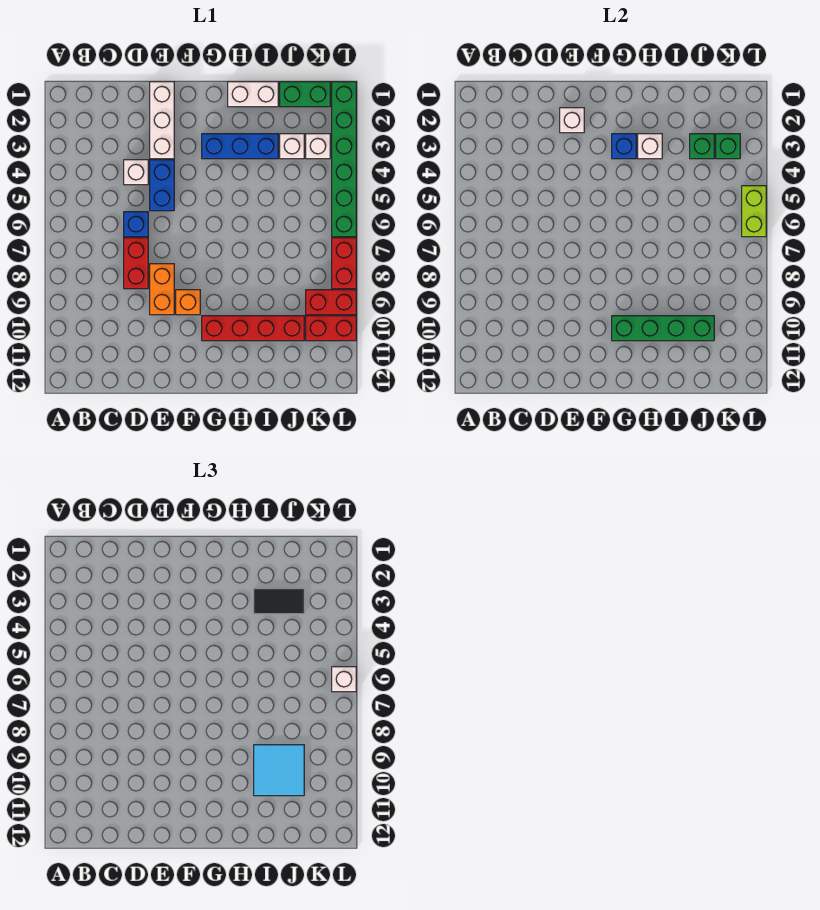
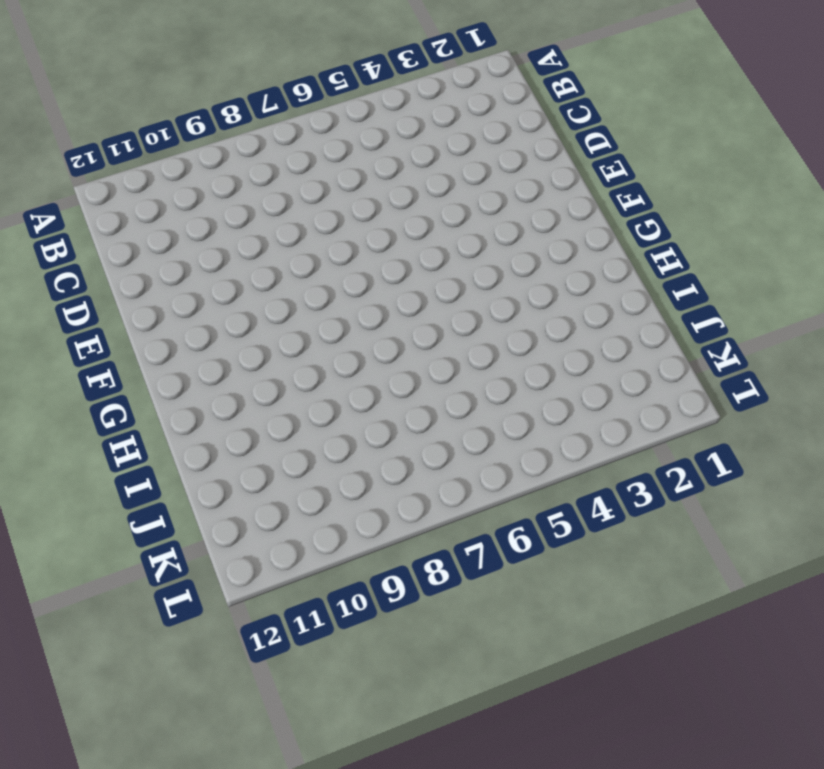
none -> white brick D4 level 1
none -> blue brick D6 level 1
none -> red brick D7:D8 level 1

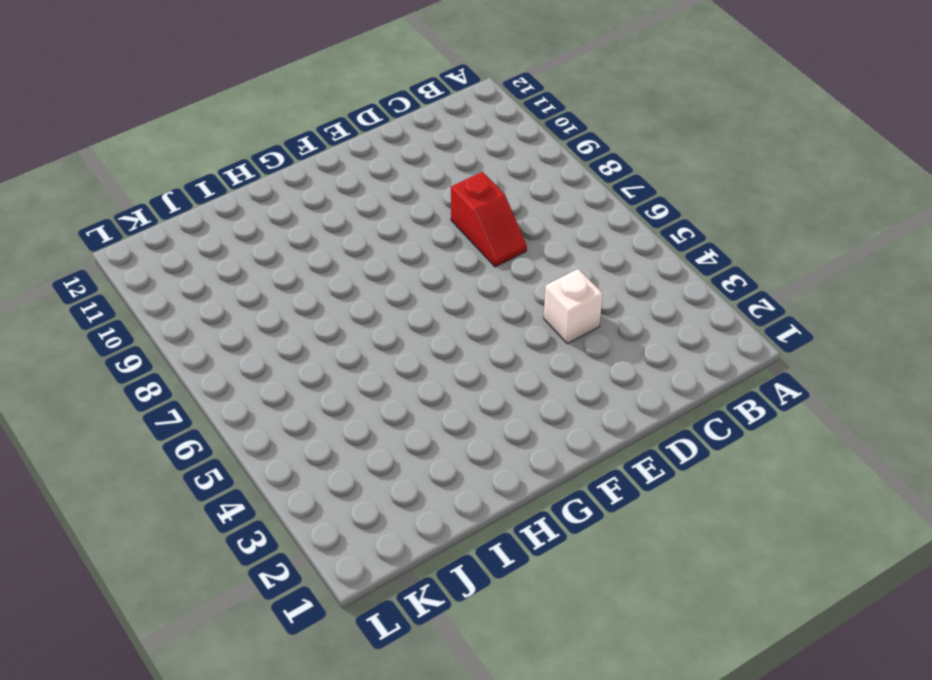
red slope D7:D8 level 1 top 8 -> red brick D7:D8 level 1
none -> blue brick D6 level 1
none -> white brick E1:E3 level 1
none -> blue brick E4:E5 level 1

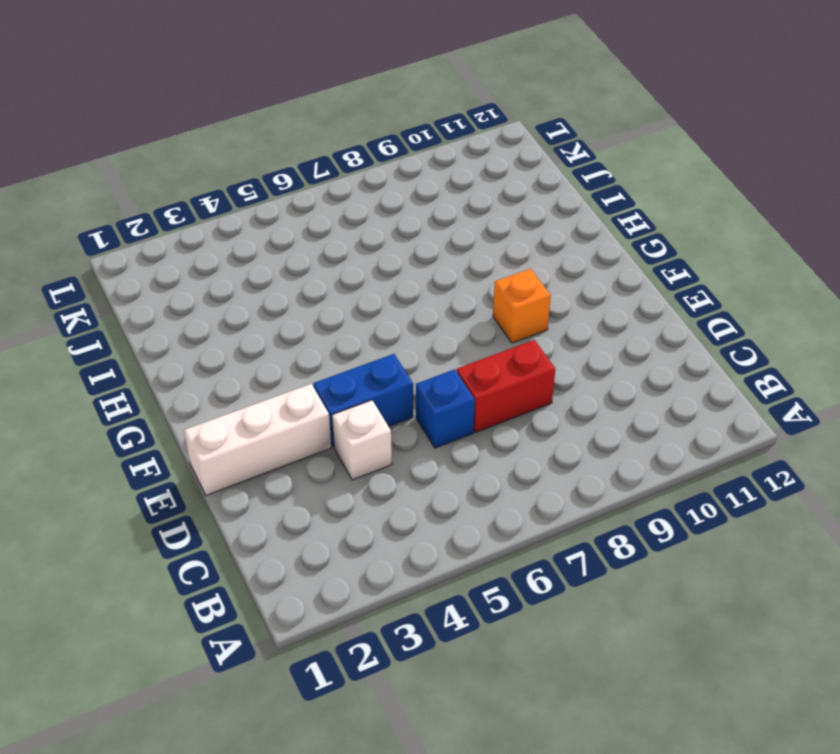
none -> orange brick E8:E9 level 1
none -> blue brick G3:I3 level 1
none -> red brick G10:J10 level 1

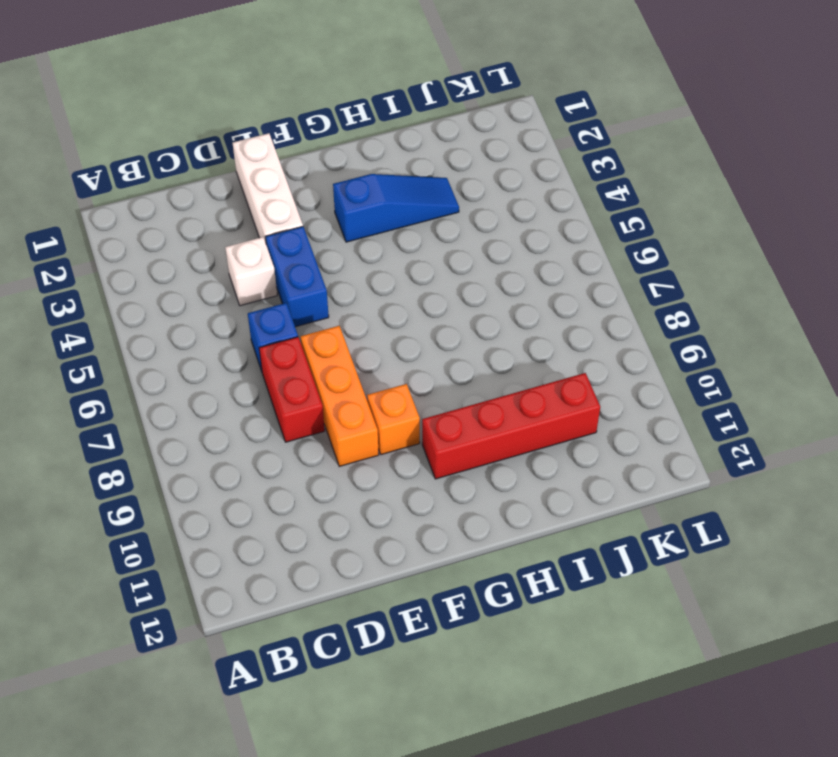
orange brick E7:E9 level 1 -> orange brick E8:E9 level 1
blue slope G3:I3 level 1 top G -> blue brick G3:I3 level 1
none -> white brick H1:I1 level 1
none -> green brick J1:K1 level 1
none -> white brick J3 level 1

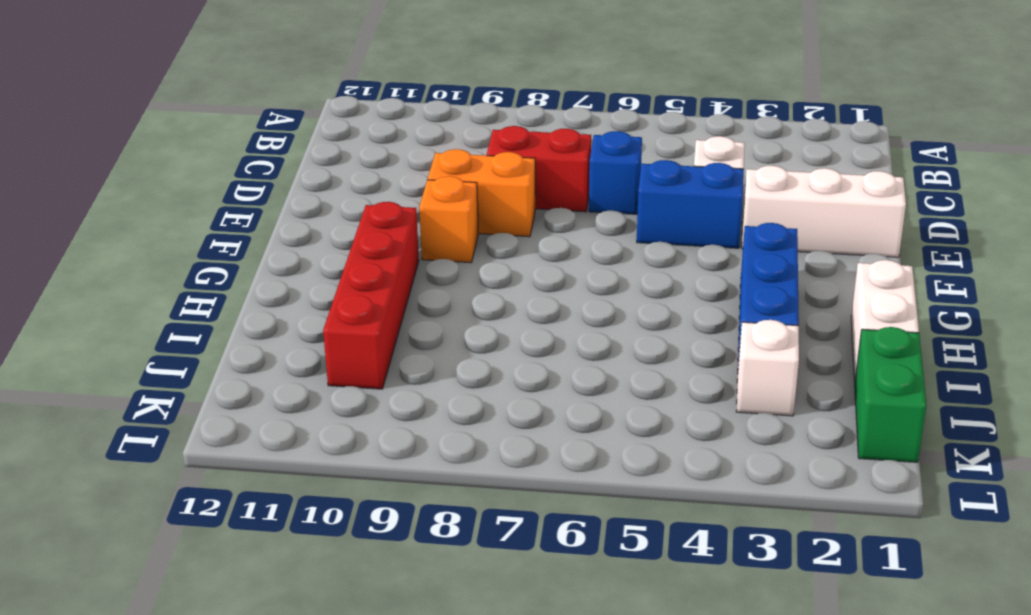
none -> white brick K3 level 1
none -> red brick K9:L9 level 1
none -> red brick K10:L10 level 1

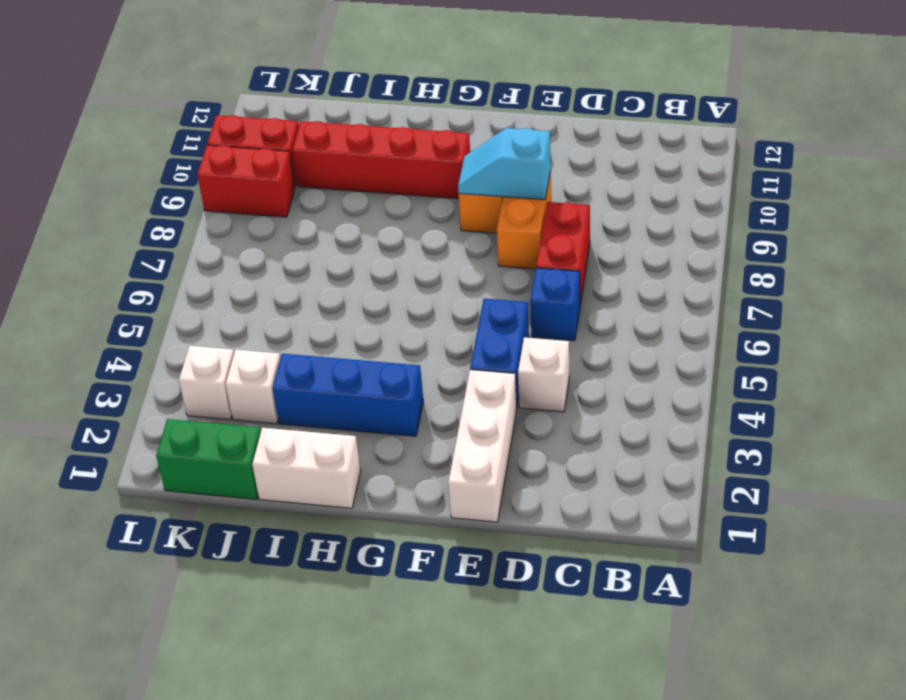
cyan slope E9:F9 level 2 top E -> none
none -> green brick L1:L6 level 1
none -> red brick L7:L8 level 1
none -> white brick E2 level 2

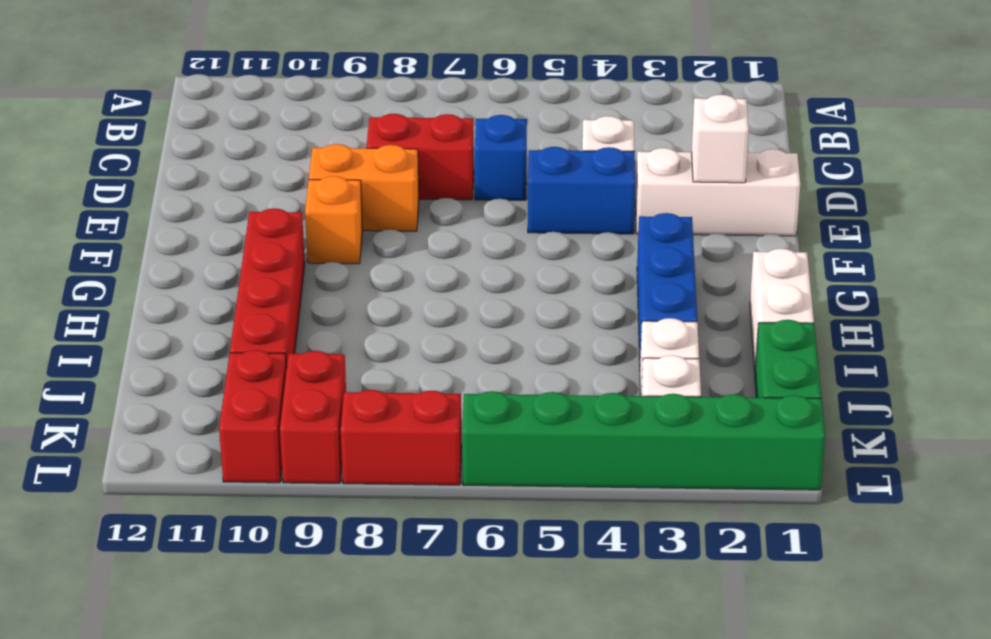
none -> blue brick G3 level 2
none -> green brick G10:J10 level 2
none -> white brick H3 level 2

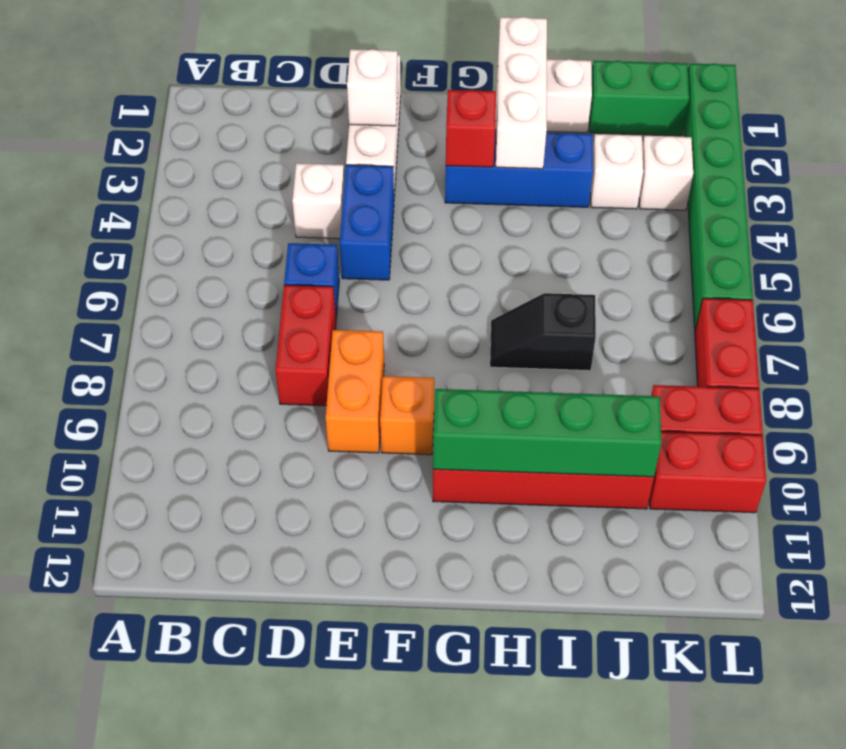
red brick G3 level 2 -> blue brick G3 level 2
white brick H1:H3 level 2 -> white brick H3 level 2
black slope H7:I7 level 1 top I -> none
none -> green brick J3 level 2
none -> green brick K3 level 2
none -> lime brick L5:L6 level 2

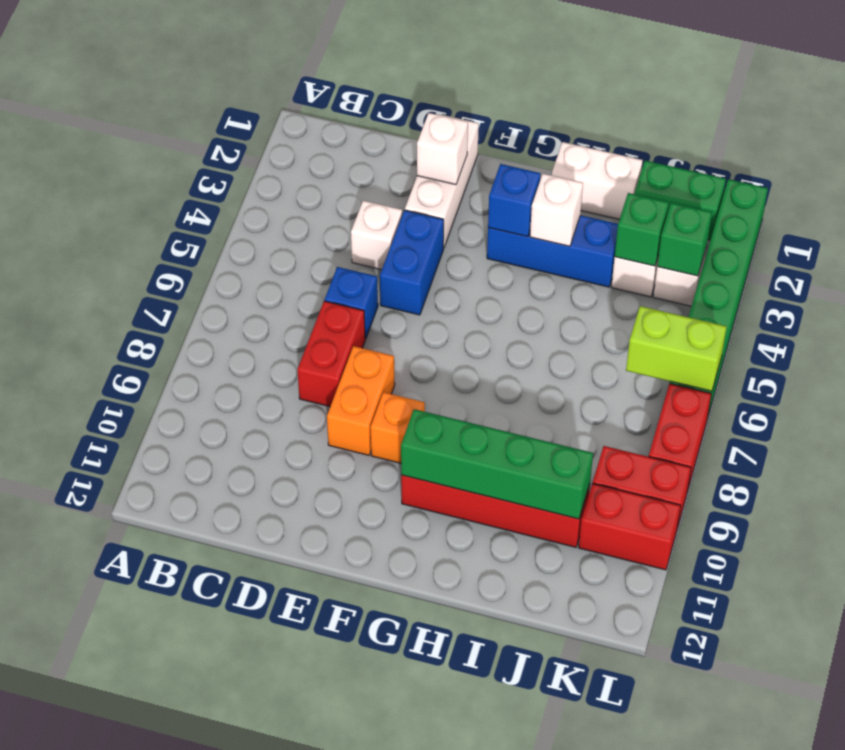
lime brick K6:L6 level 2 -> lime brick L5:L6 level 2
none -> black tile I3:J3 level 3
none -> cyan tile I9:J10 level 3
none -> white brick L6 level 3

